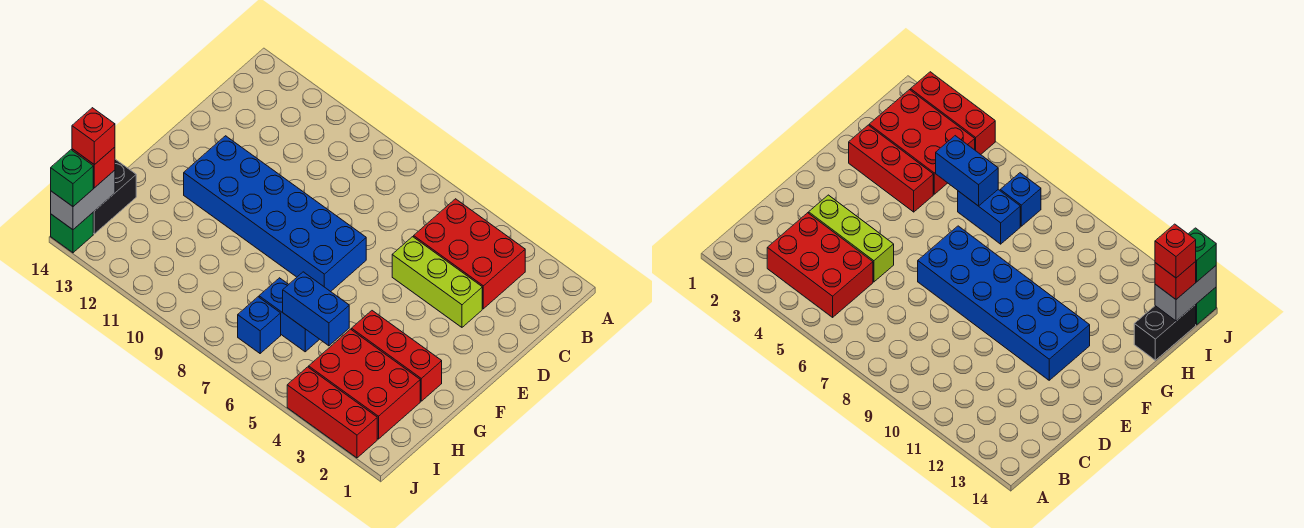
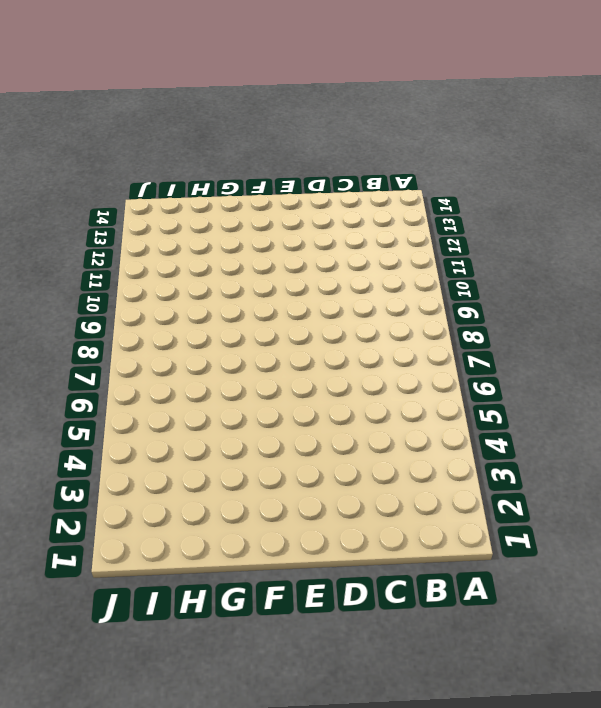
none -> red brick B3:C5 level 1
none -> lime brick D3:D5 level 1
none -> blue brick E7:F12 level 1

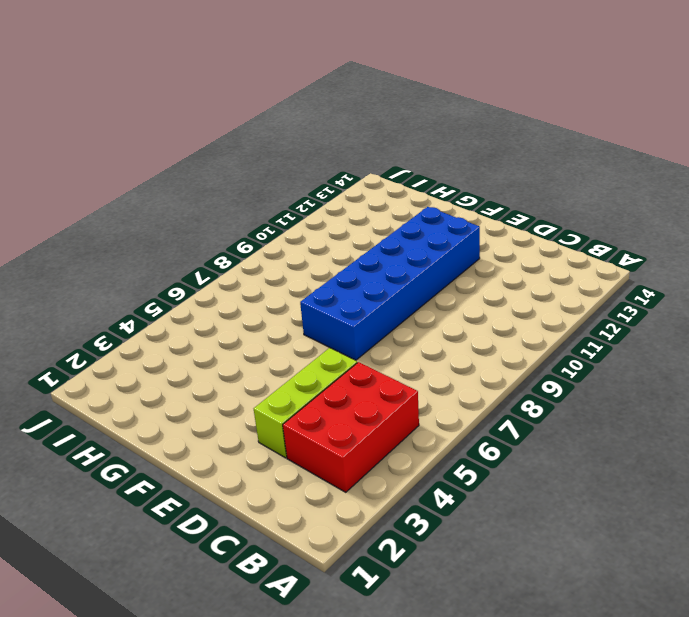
none -> red brick G2:G4 level 1
none -> red brick H2:I4 level 1
none -> blue brick H6:H7 level 1

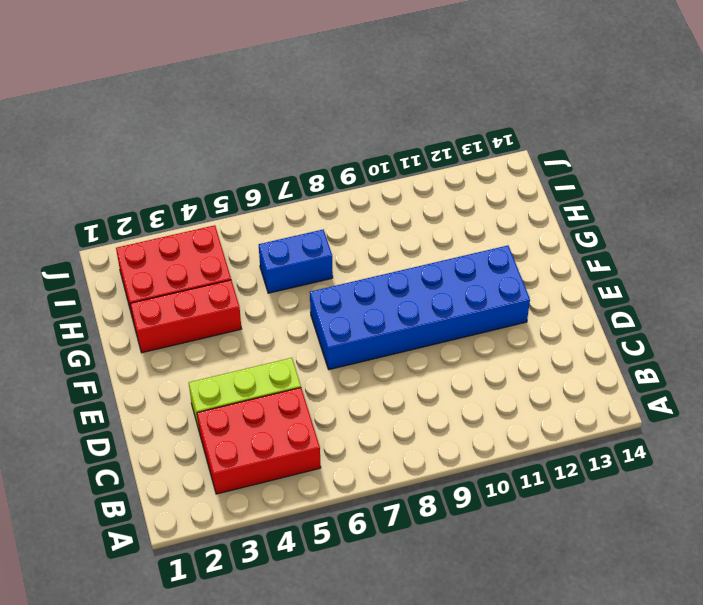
none -> black brick H14:I14 level 1
none -> blue brick I7 level 1
none -> red brick J2:J4 level 1

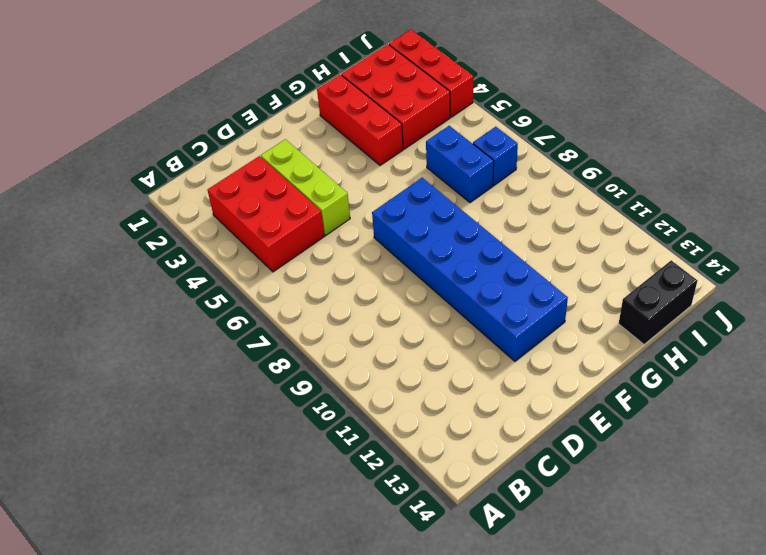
none -> green brick J14 level 1
none -> blue brick H5:H6 level 2
none -> grey brick I14:J14 level 2

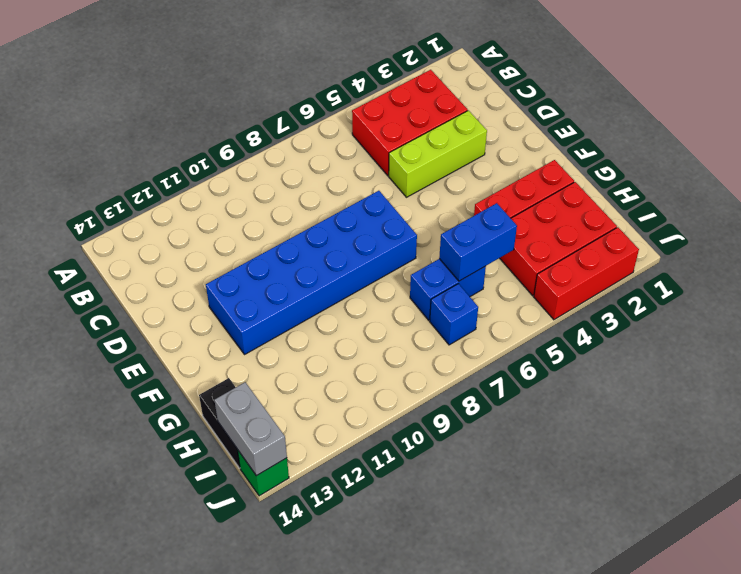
none -> red brick I14 level 3
none -> green brick J14 level 3
none -> red brick I14 level 4

